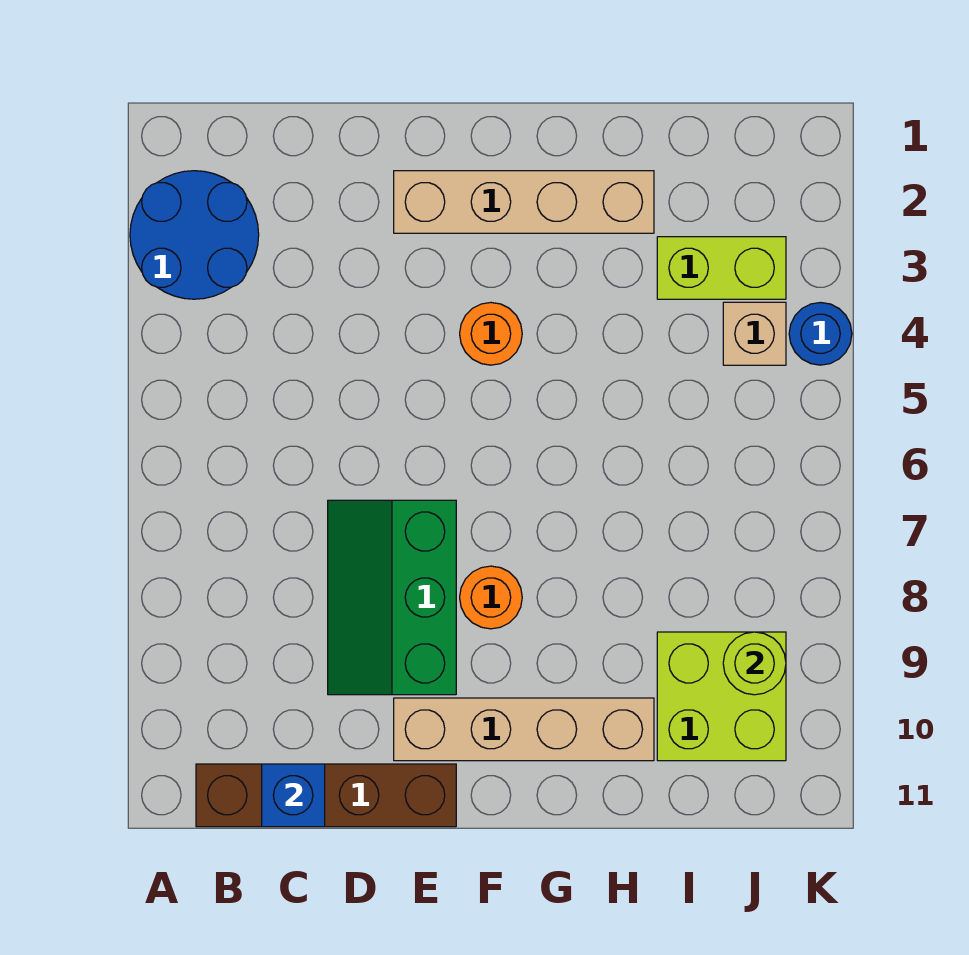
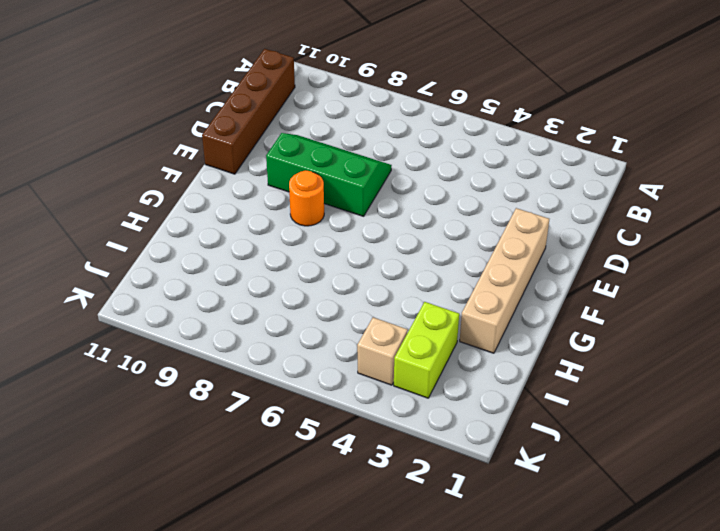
none -> blue round brick A2:B3 level 1
none -> tan brick E10:H10 level 1
none -> orange round brick F4 level 1

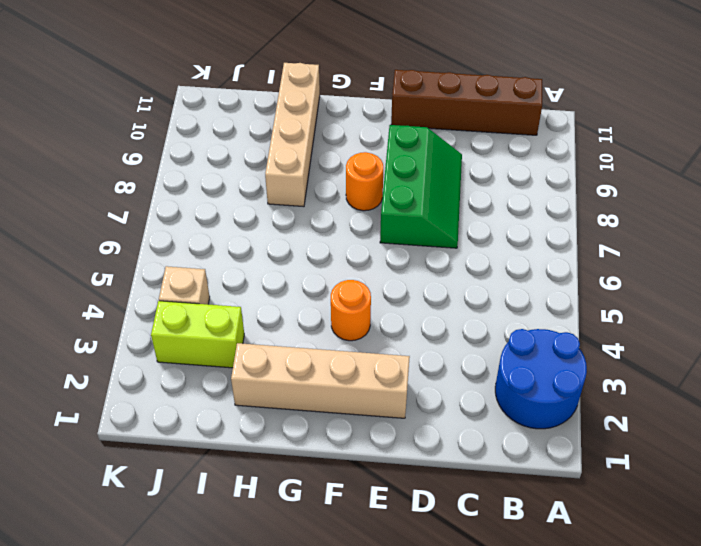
tan brick H8:H11 level 1 -> tan brick E10:H10 level 1
none -> lime brick I9:J10 level 1
none -> blue round brick K4 level 1
none -> blue brick C11 level 2

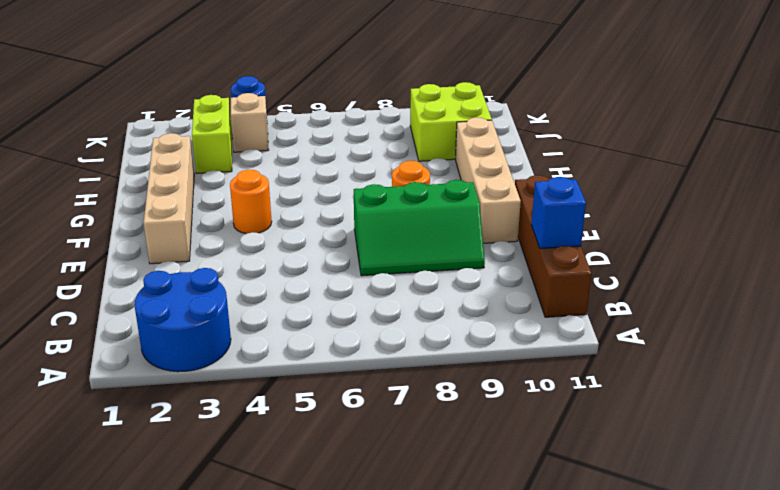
none -> lime round brick J9 level 2

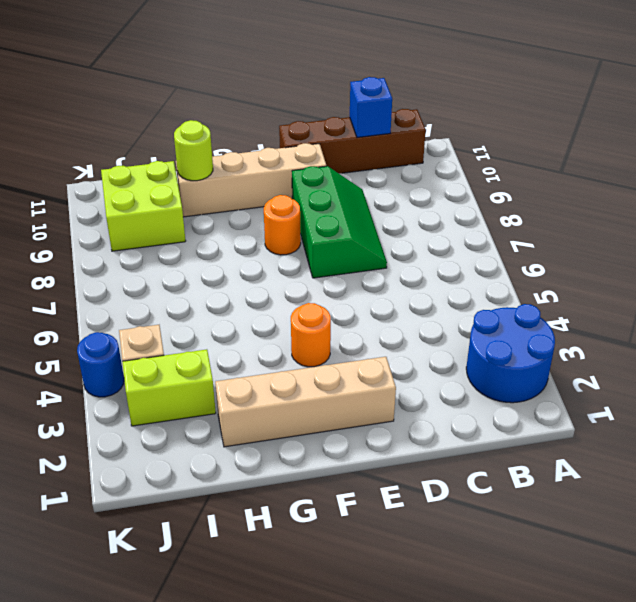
lime round brick H10 level 2 -> lime round brick J9 level 2

